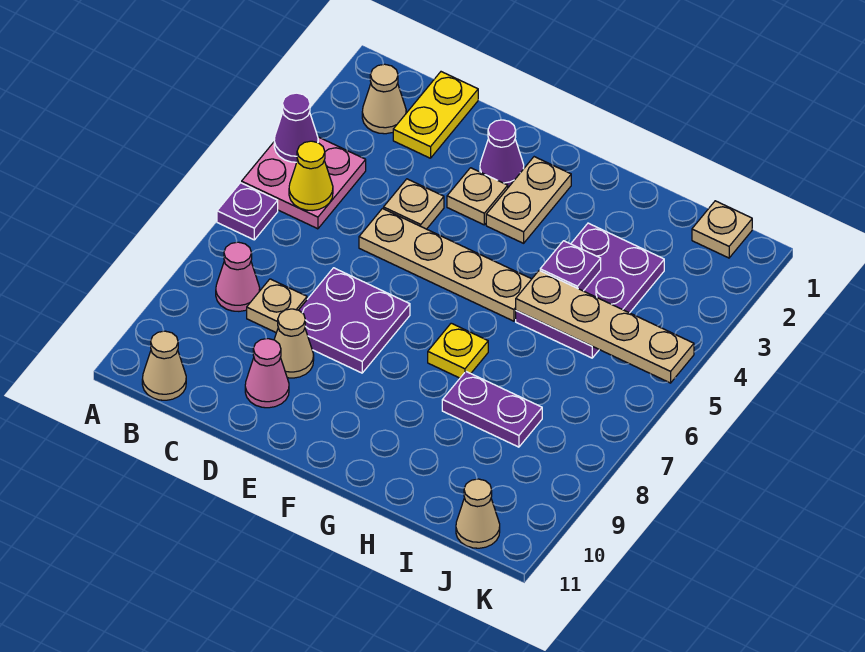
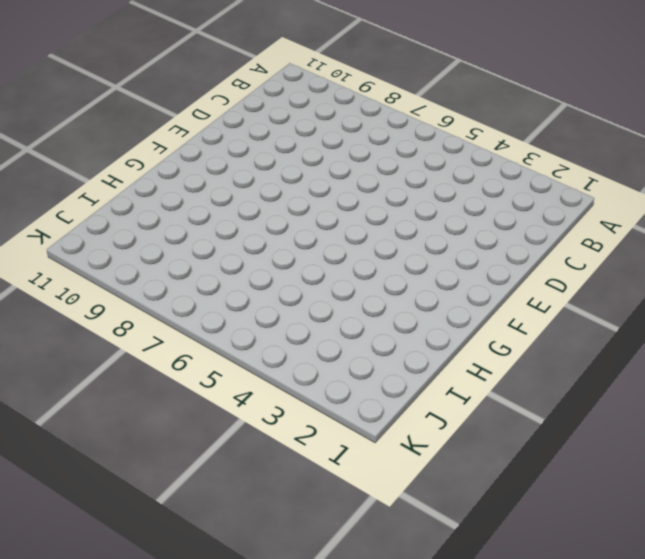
none -> pink plate A4:B5 level 1
none -> purple plate A6 level 1
none -> tan cone B2 level 1

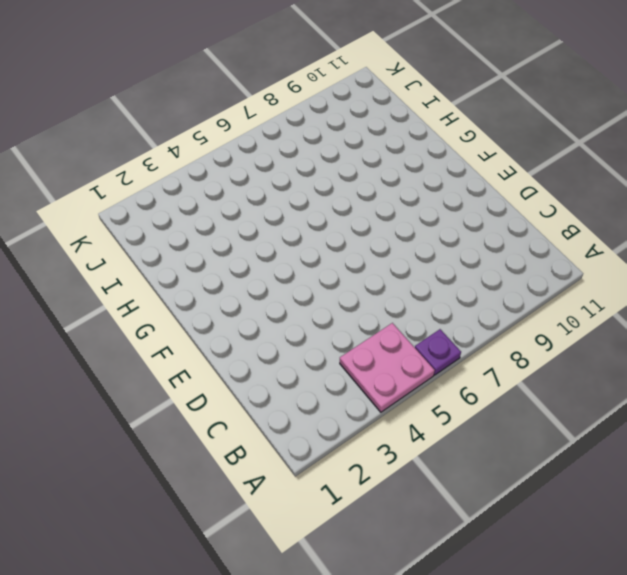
none -> tan cone B2 level 1
none -> pink cone B8 level 1
none -> tan cone B11 level 1

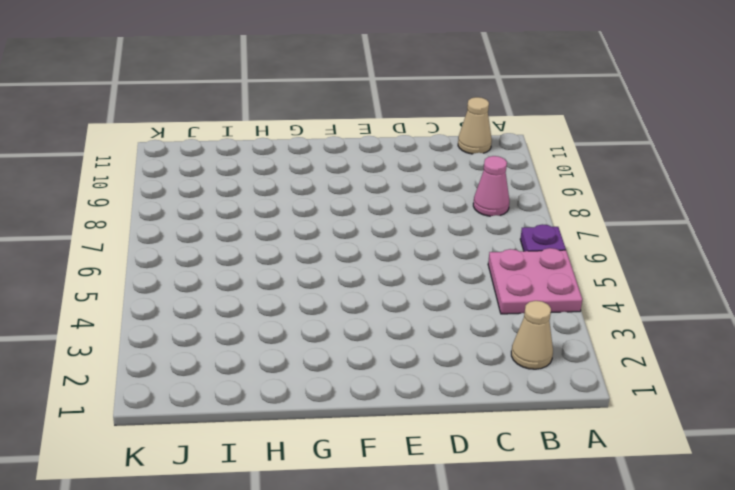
none -> yellow plate C1:C2 level 1
none -> tan plate C8 level 1
none -> tan plate D4 level 1

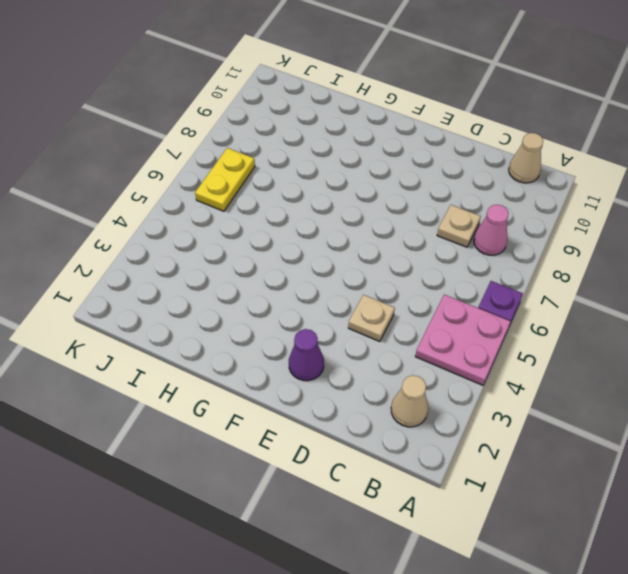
yellow plate J6:J7 level 1 -> yellow plate C1:C2 level 1
none -> tan plate D5:G5 level 1
none -> purple plate D7:E8 level 1
none -> tan cone D9 level 1

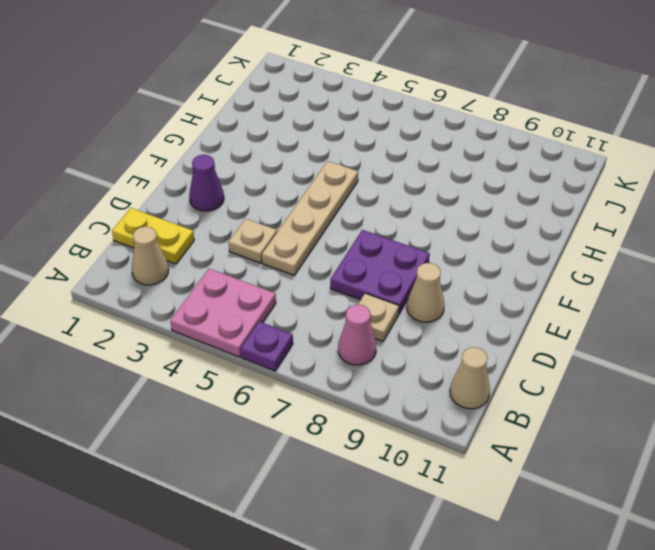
none -> pink cone D10 level 1
none -> tan plate E3 level 1
none -> tan plate F2:F3 level 1

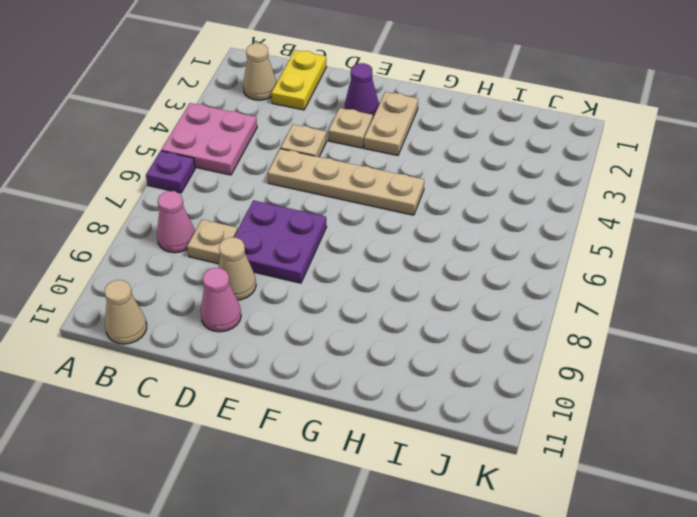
none -> yellow plate G7 level 1
none -> purple plate H3:I5 level 1
none -> purple plate H8:I8 level 1

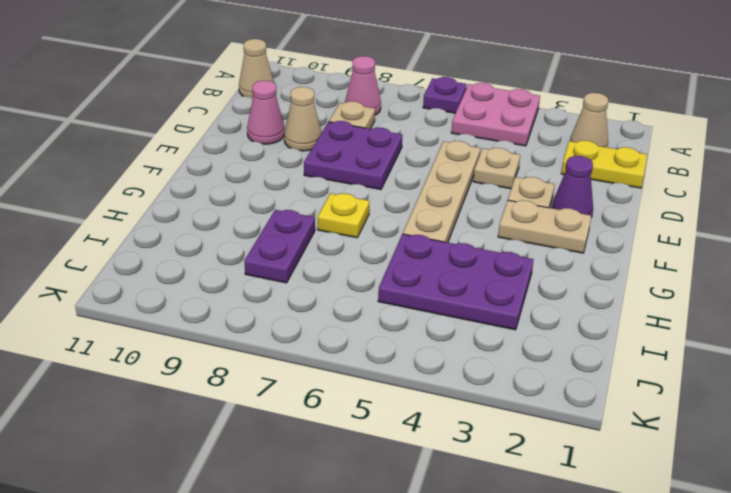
none -> tan plate J1 level 1
none -> tan cone J11 level 1
none -> purple cone A4 level 2

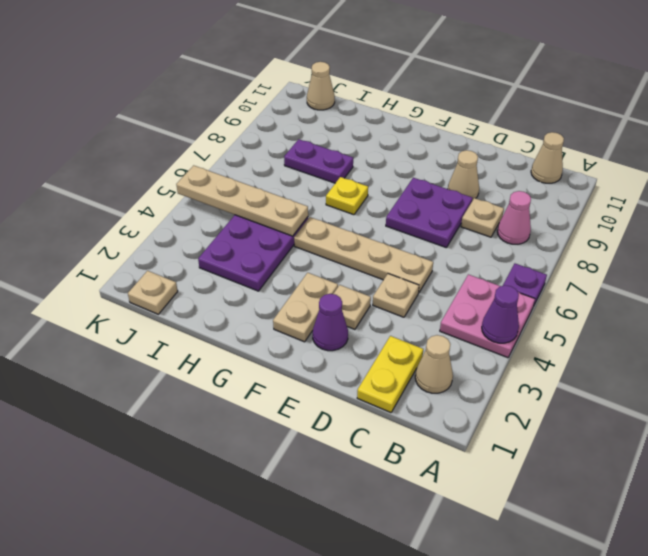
none -> pink cone D10 level 1
none -> yellow cone B5 level 2
none -> purple plate H4 level 2

